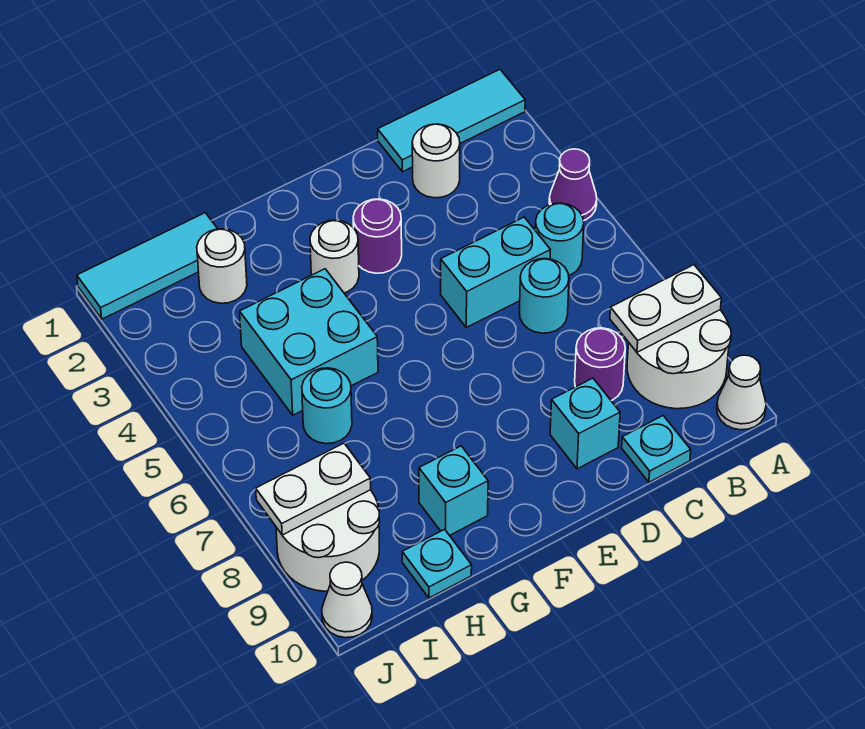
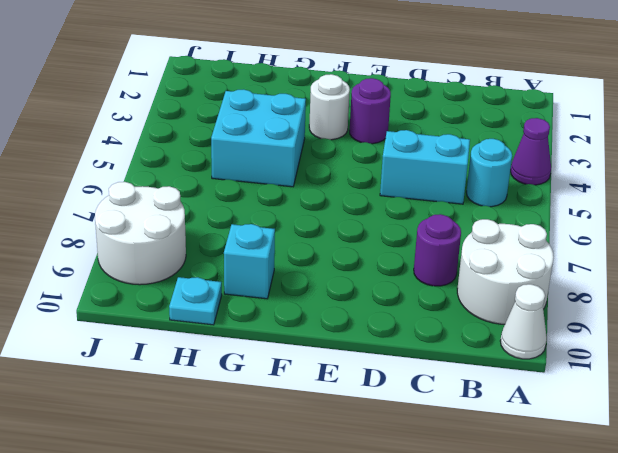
none -> cyan tile A1:C1 level 1
none -> white round brick C2 level 1
none -> cyan round brick C6 level 1

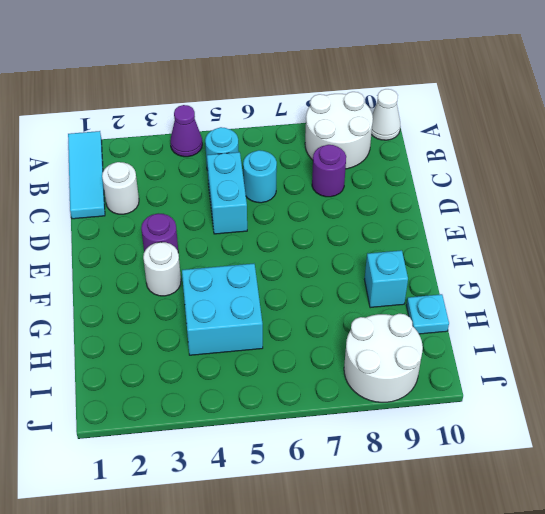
none -> cyan plate C10 level 1
none -> cyan brick D9 level 1
none -> cyan tile H1:J1 level 1

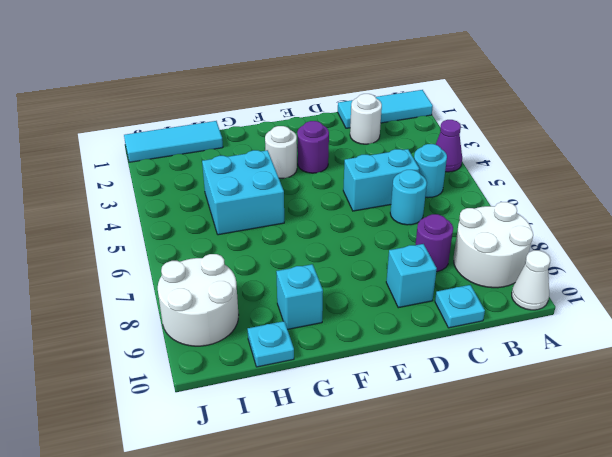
none -> white round brick H2 level 1
none -> cyan round brick H6 level 1
none -> white cone J10 level 1

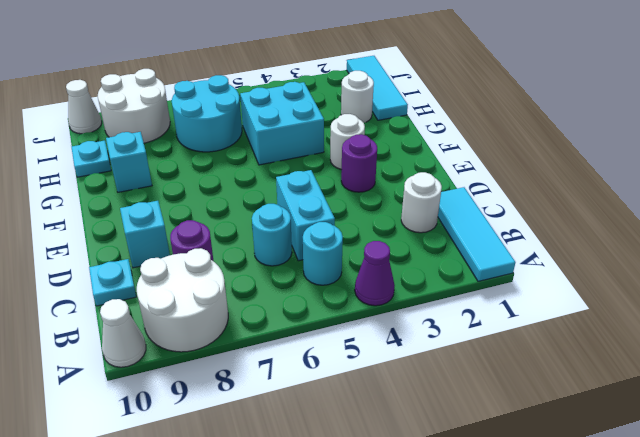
cyan round brick H6:I7 level 1 -> cyan round brick H6 level 1
none -> white plate A8:B8 level 2
none -> white plate I8:J8 level 2

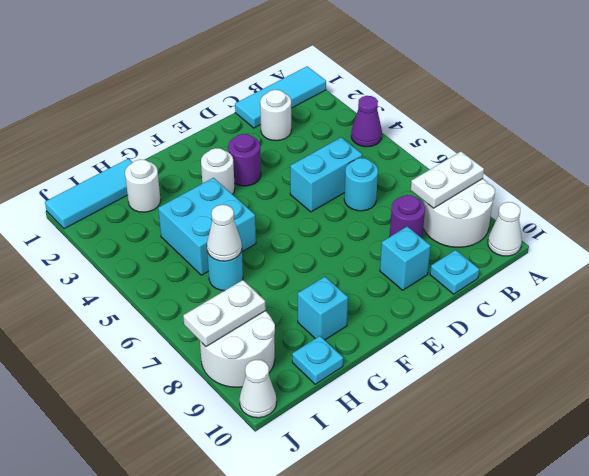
white cone H6 level 2 -> none
none -> cyan round brick B5 level 1

